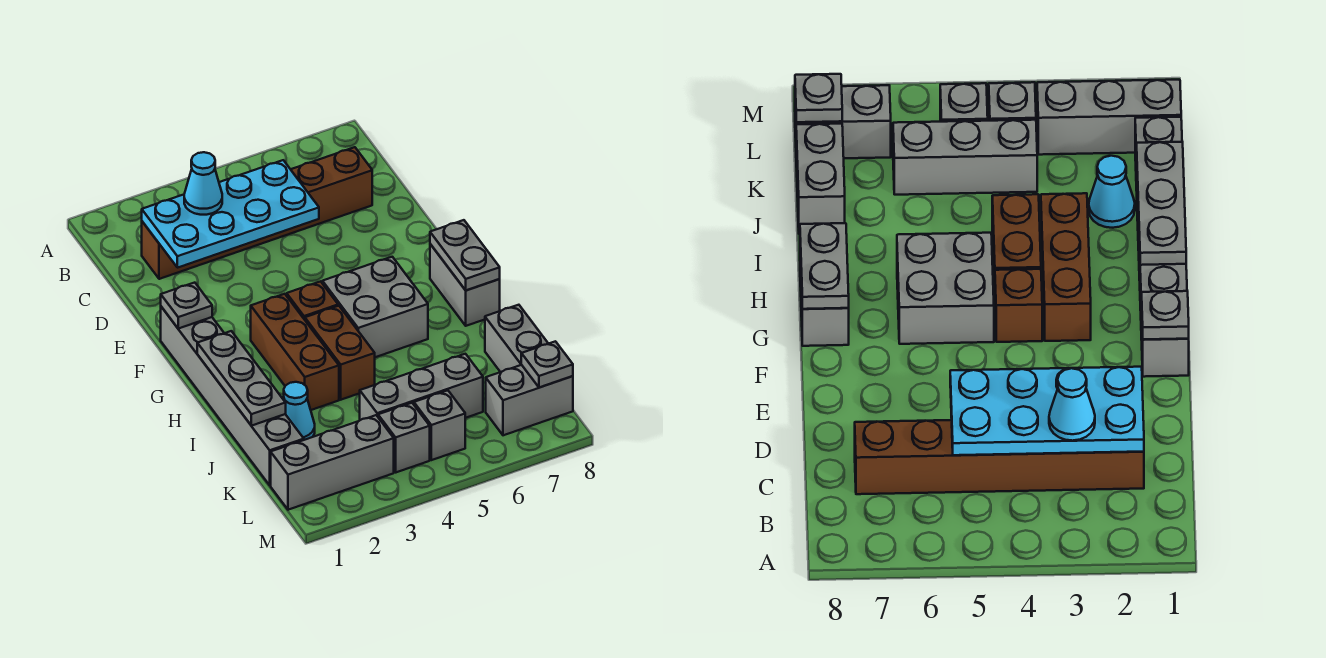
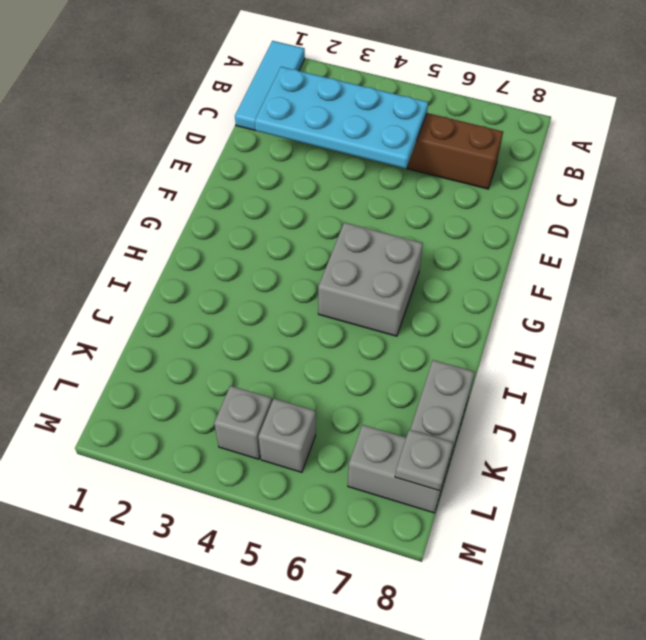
cyan tile A1:C1 level 1 -> none
none -> grey brick F1:K1 level 1
none -> brown brick G3:I3 level 1
none -> brown brick G4 level 1

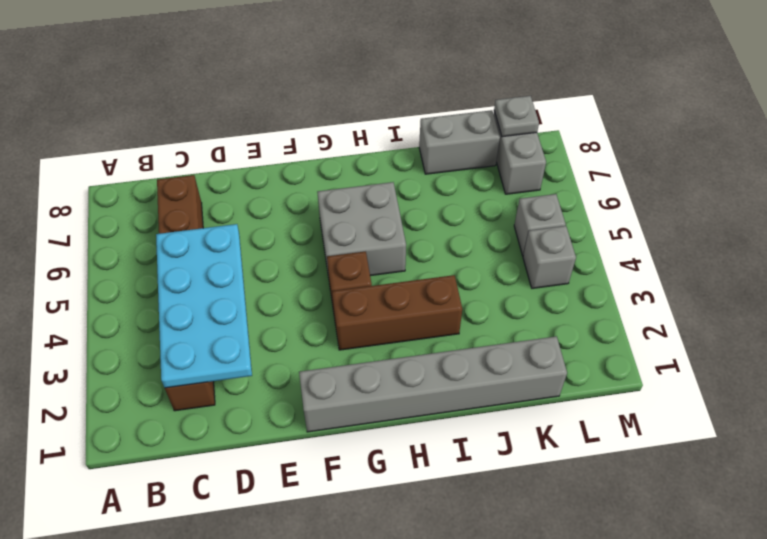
none -> grey brick G8:H8 level 1
none -> brown brick H4:I4 level 1
none -> cyan cone J2 level 1

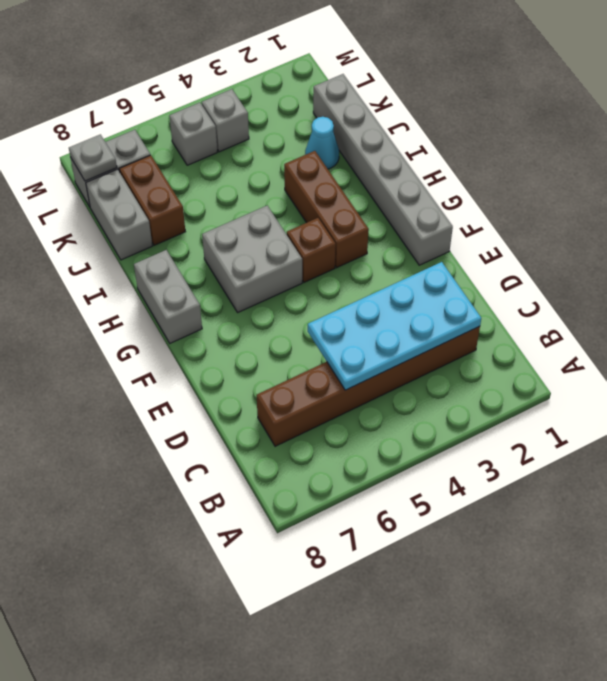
brown brick J7:K7 level 1 -> brown brick H4:I4 level 1
none -> grey brick K4:K6 level 1
none -> grey brick L1:L3 level 1
none -> grey plate F1 level 2

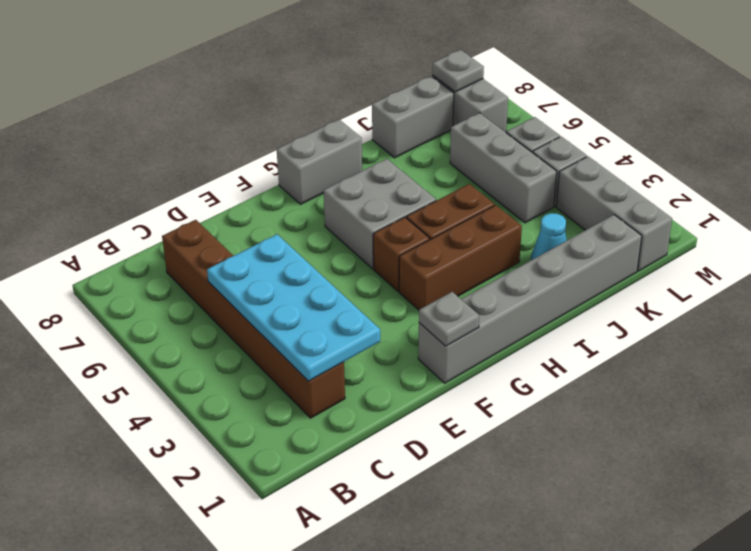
none -> grey plate G8:H8 level 2
none -> grey plate H1:J1 level 2
none -> cyan cone C3 level 3

